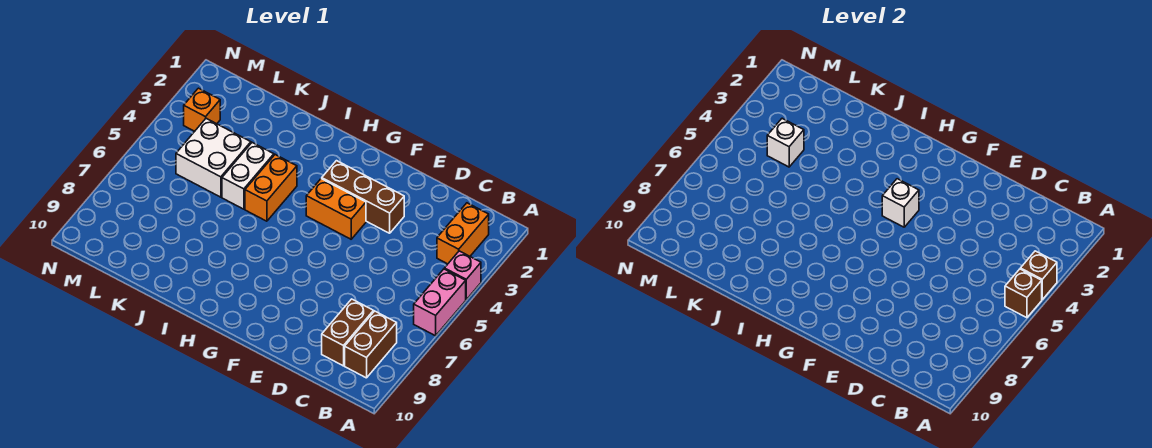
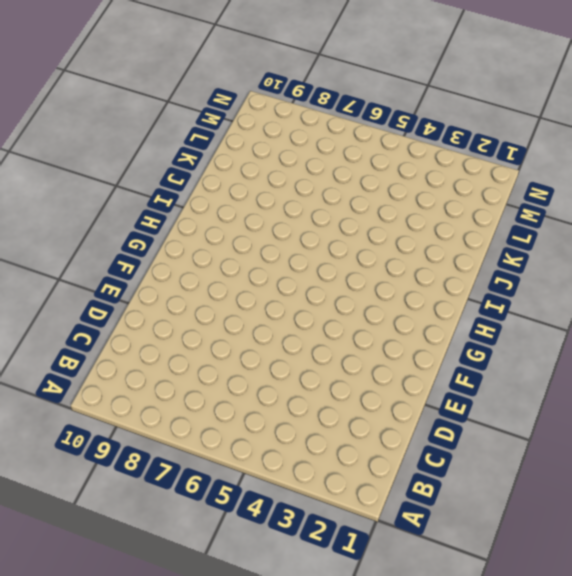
none -> pink brick A4 level 1
none -> pink brick A5:A6 level 1
none -> orange brick B2:B3 level 1

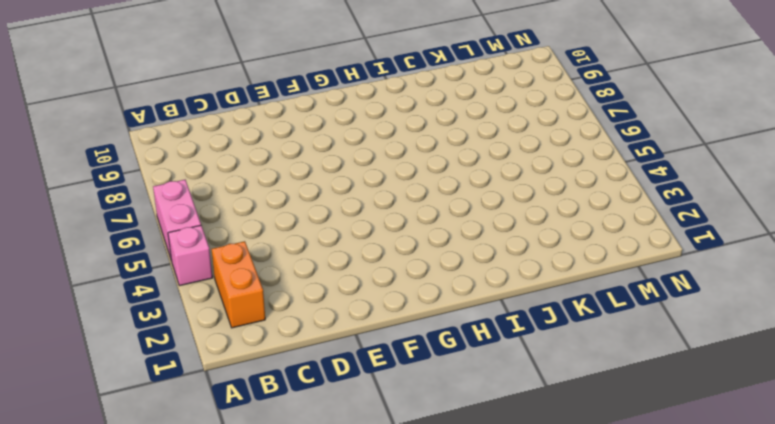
none -> brown brick B8:B9 level 1
none -> brown brick C8:C9 level 1
none -> brown brick E3:G3 level 1

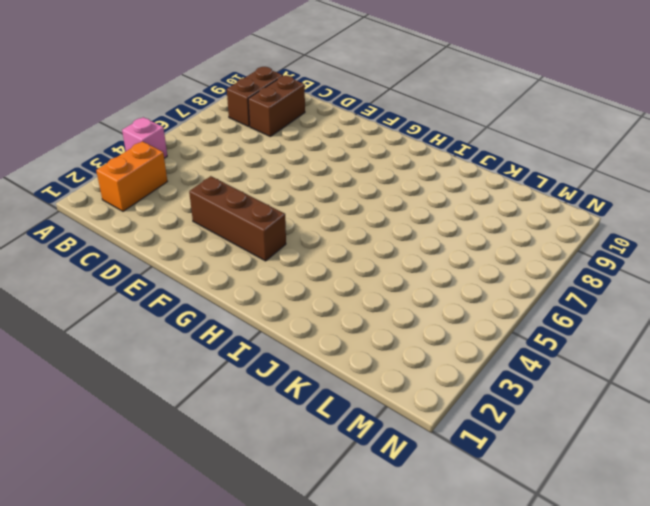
none -> pink brick A5:A6 level 1
none -> orange brick F4:G4 level 1
none -> orange brick I4:I5 level 1

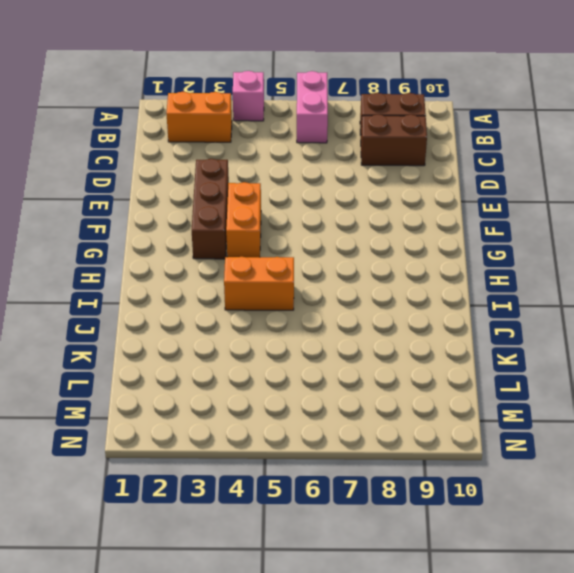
pink brick A6:B6 level 1 -> pink brick A5:A6 level 1
none -> white brick J4:J5 level 1
none -> white brick K4:L5 level 1
none -> orange brick M3 level 1

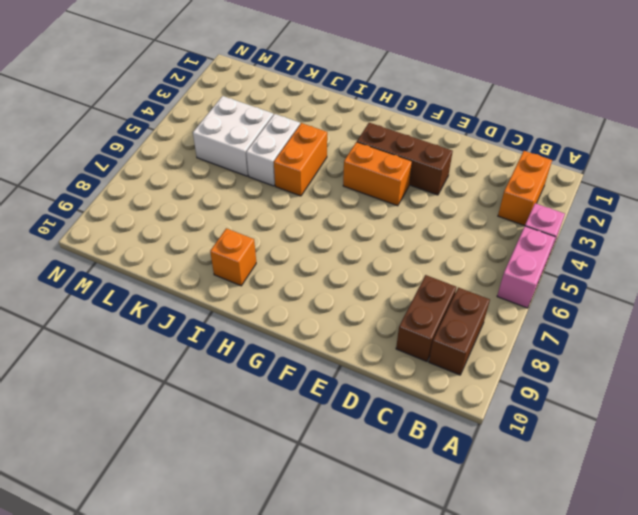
orange brick I9 level 1 -> orange brick M3 level 1
none -> brown brick A4 level 2
none -> brown brick A5 level 2
none -> white brick G4 level 2

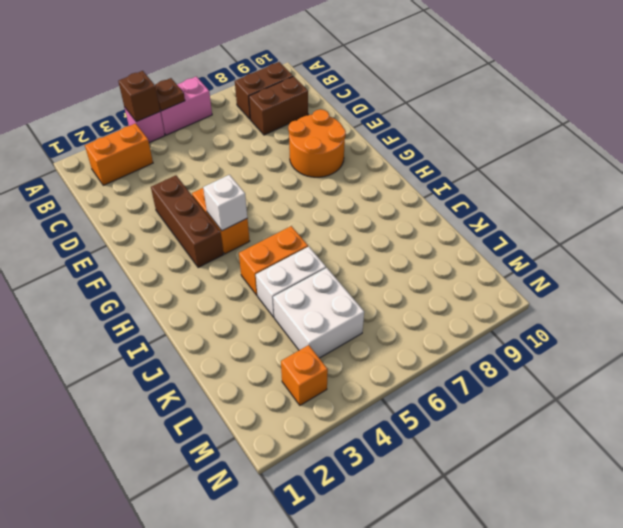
brown plate A5 level 2 -> brown brick A5 level 2
orange round brick E8:F9 level 1 -> none
none -> white brick L4 level 2

